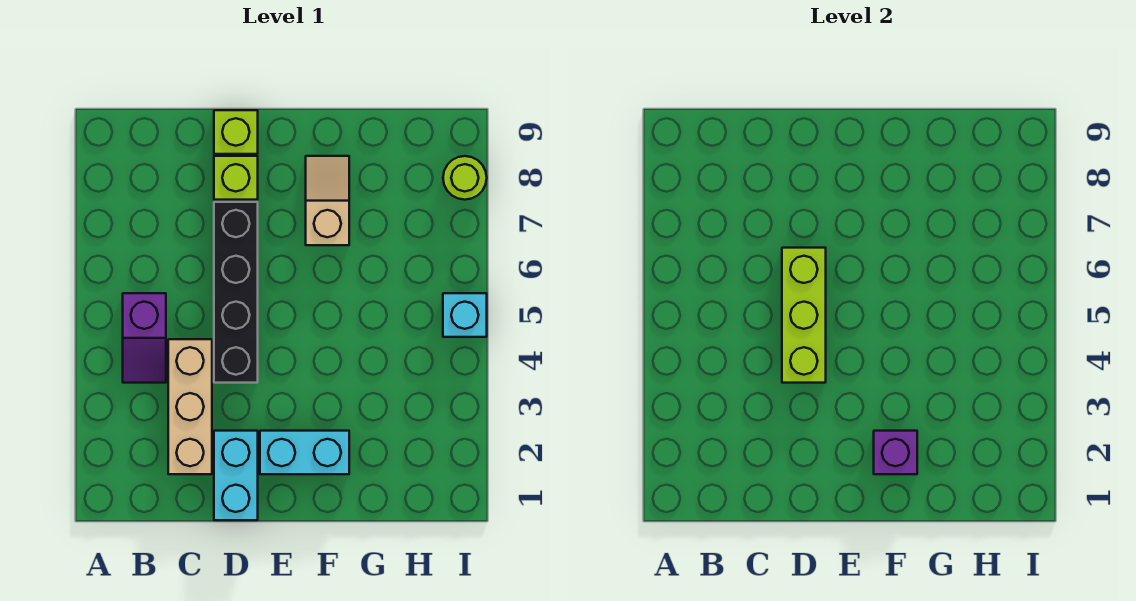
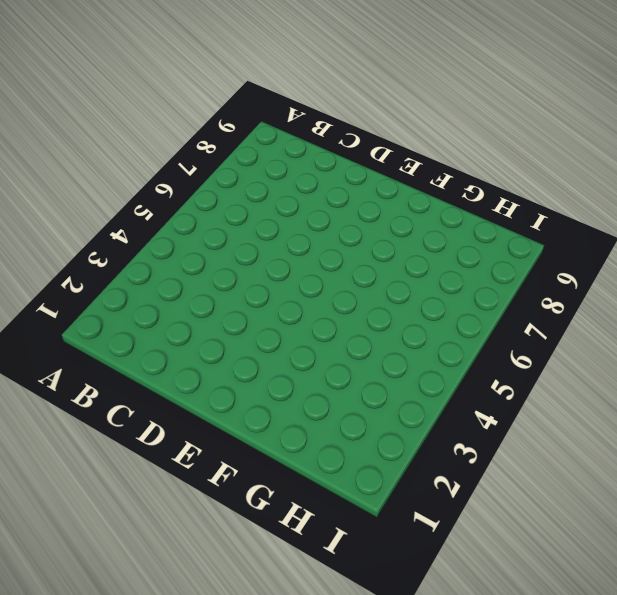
none -> purple slope B4:B5 level 1 top 5
none -> tan brick C2:C4 level 1
none -> cyan brick D1:D2 level 1

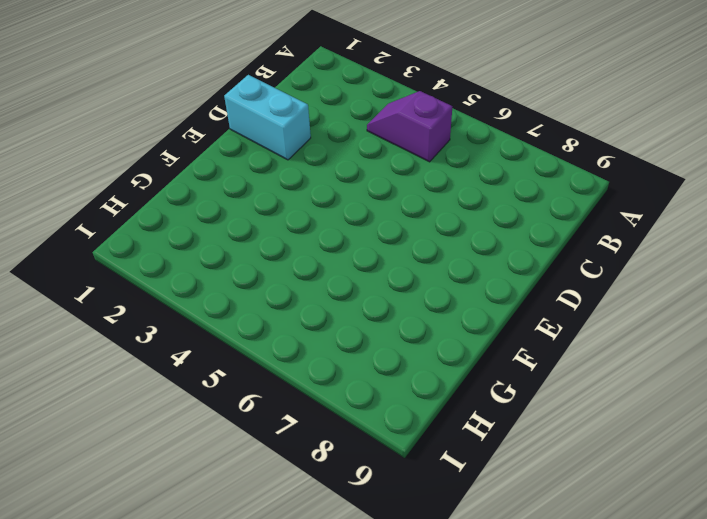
none -> tan brick C2:C4 level 1
none -> black brick D4:D7 level 1
none -> lime brick D8 level 1

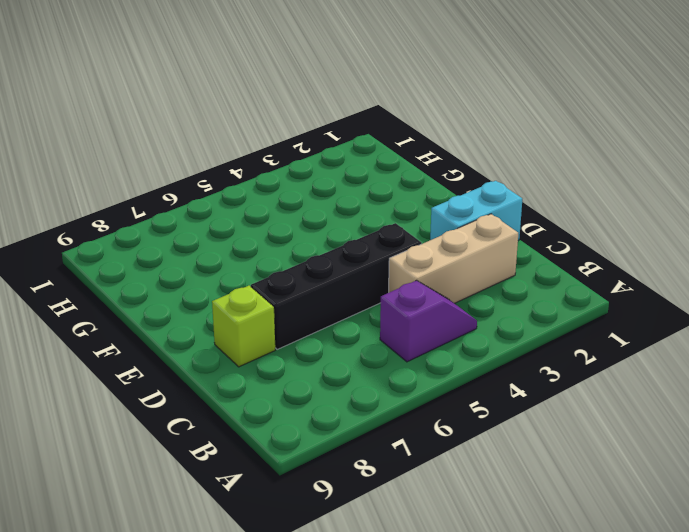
none -> lime brick D9 level 1
none -> cyan brick E2:F2 level 1
none -> tan slope F7:F8 level 1 top 7

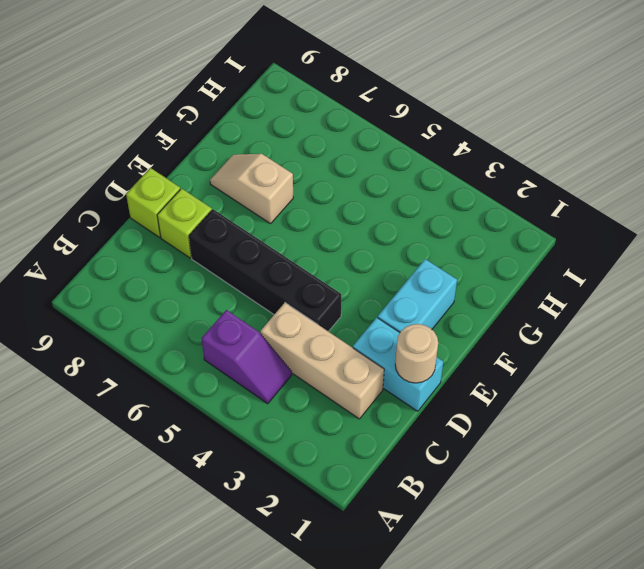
tan round brick D1 level 2 -> none
none -> cyan brick I5 level 1
none -> lime round brick I8 level 1
none -> lime brick D4:D6 level 2

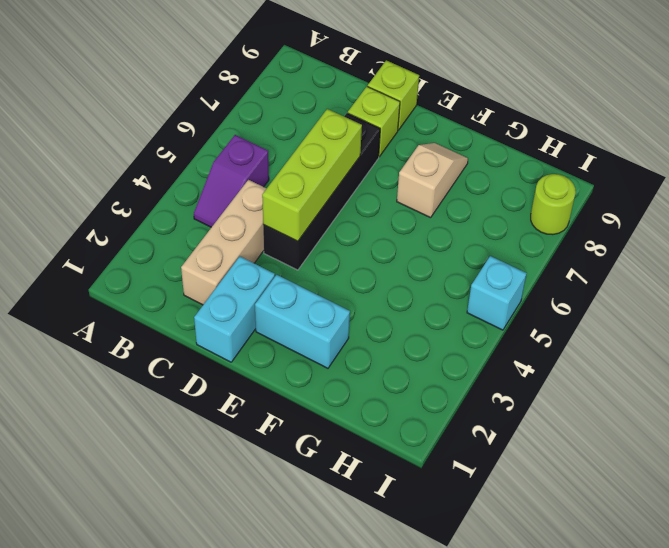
none -> purple brick F2 level 2

